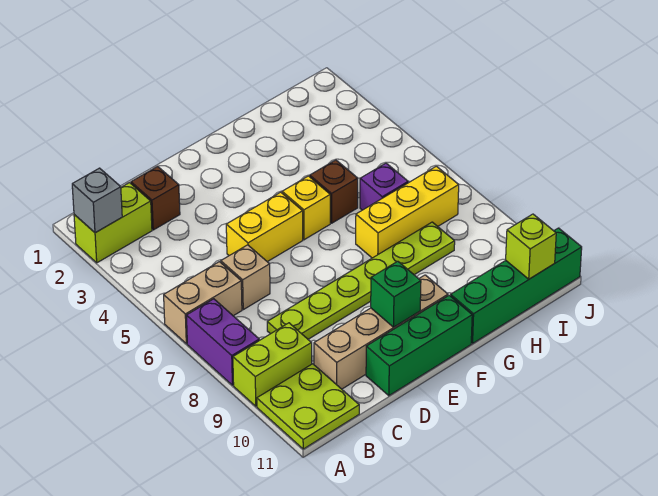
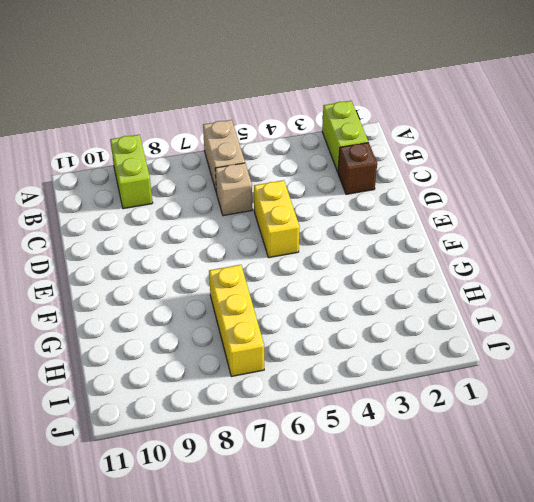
none -> purple brick A7:A8 level 1
none -> lime plate A10:B11 level 1
none -> lime plate C8:H8 level 1

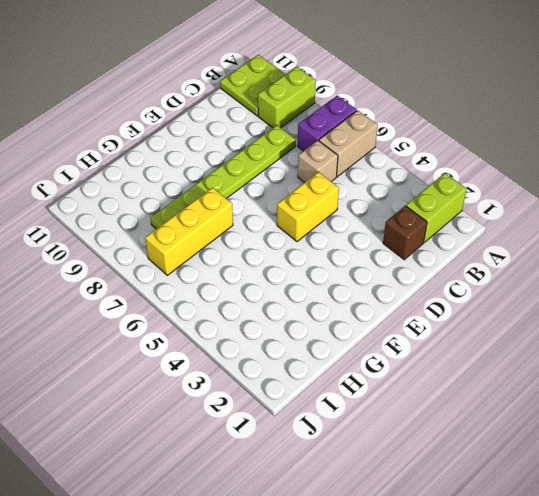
purple brick A7:B7 level 1 -> purple brick A7:A8 level 1
none -> tan brick C10:F10 level 1
none -> green brick D11:F11 level 1
none -> yellow brick F5 level 1

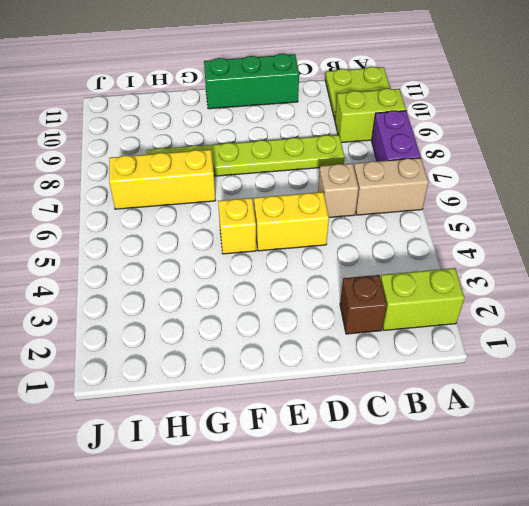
none -> tan brick C10:F10 level 1
none -> brown brick G5 level 1
none -> green brick G11:J11 level 1

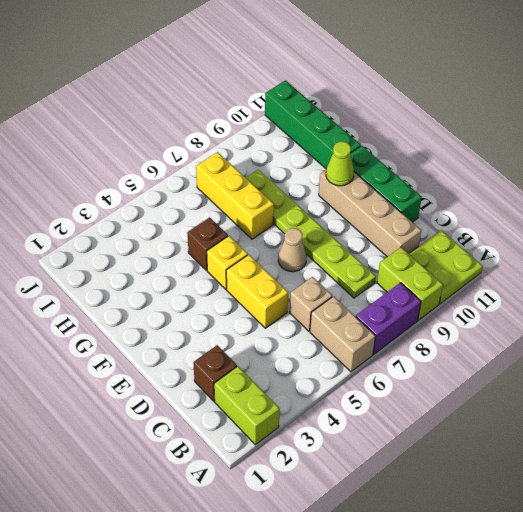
tan cone E7 level 1 -> none
lime cone F10 level 2 -> none
none -> purple brick H6 level 1
none -> grey brick A2 level 2
none -> green brick E10 level 2

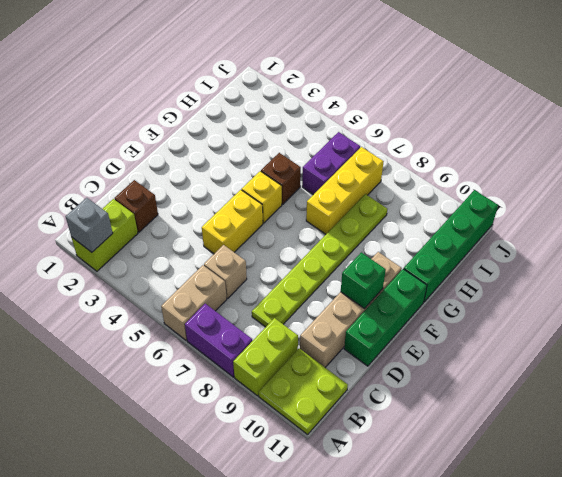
purple brick H6:I6 level 1 -> purple brick H6 level 1
none -> lime brick I11 level 2

